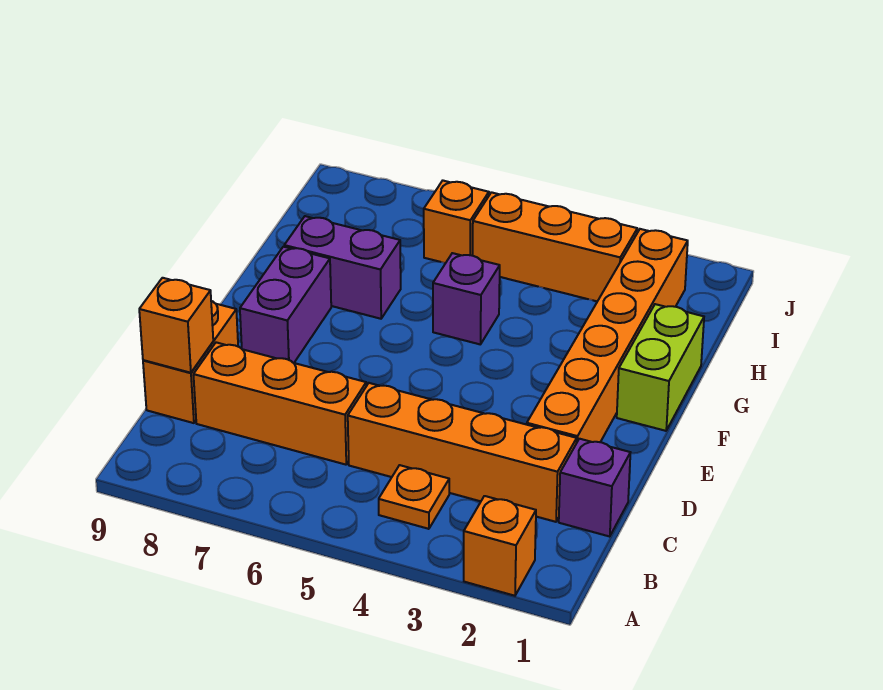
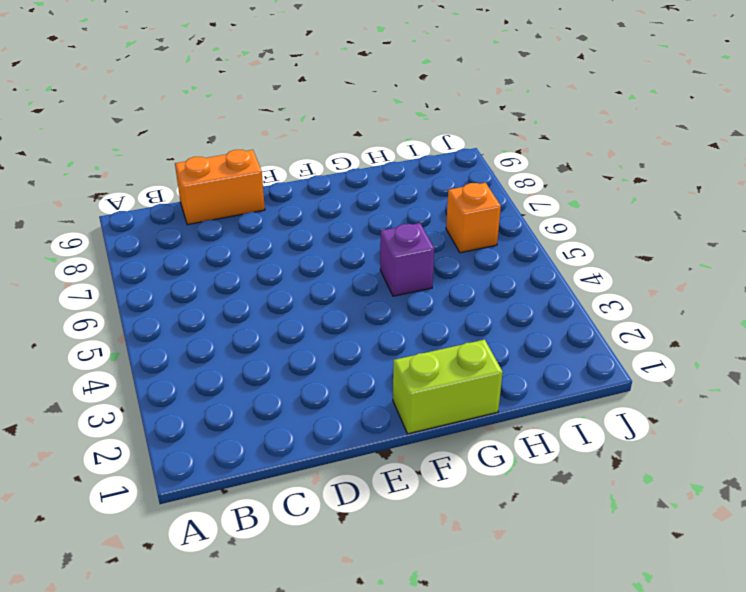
none -> orange brick A2 level 1
none -> orange plate B4 level 1
none -> purple brick C1 level 1

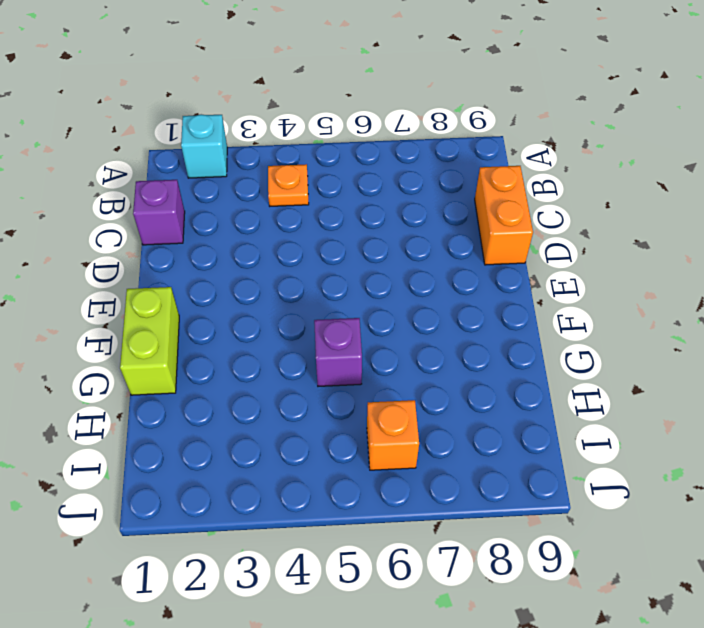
cyan brick A2 level 1 -> orange brick A2 level 1
none -> orange brick C2:C5 level 1
none -> orange brick C6:C8 level 1
none -> orange brick D2:I2 level 1

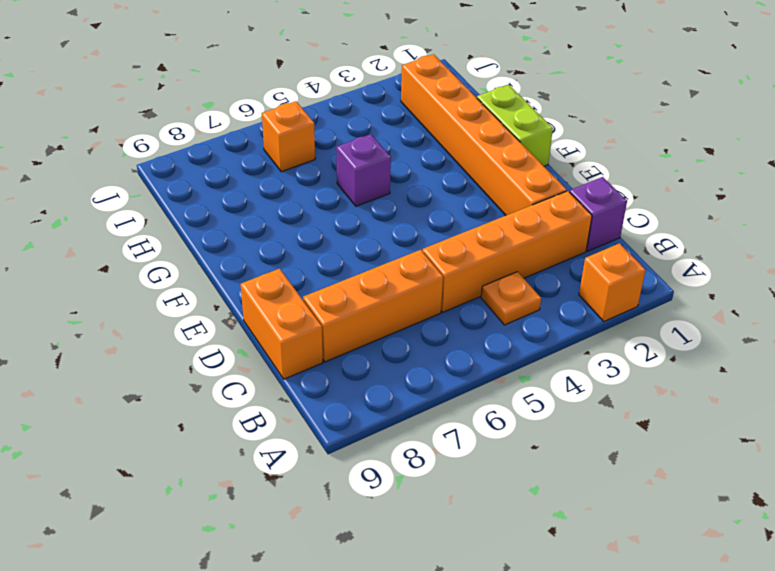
none -> purple brick E8:F8 level 1
none -> purple brick G7:G8 level 1
none -> orange brick I3:I5 level 1

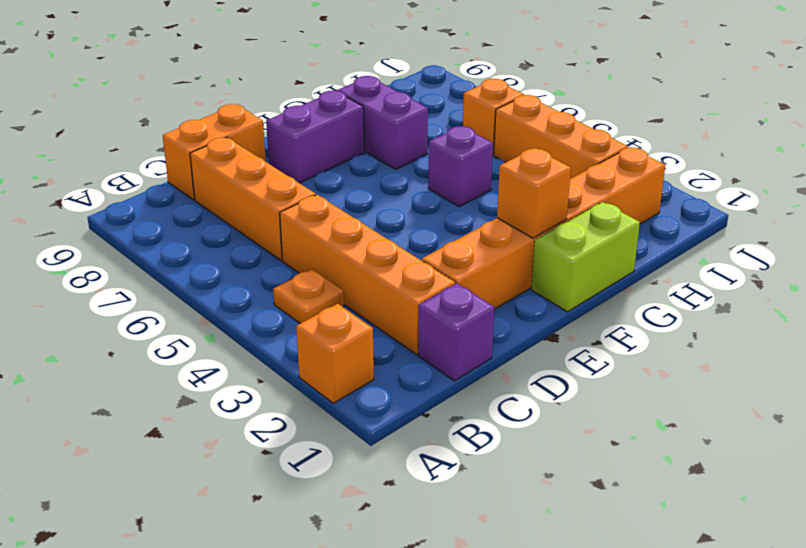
orange brick F2 level 2 -> orange brick C9 level 2

